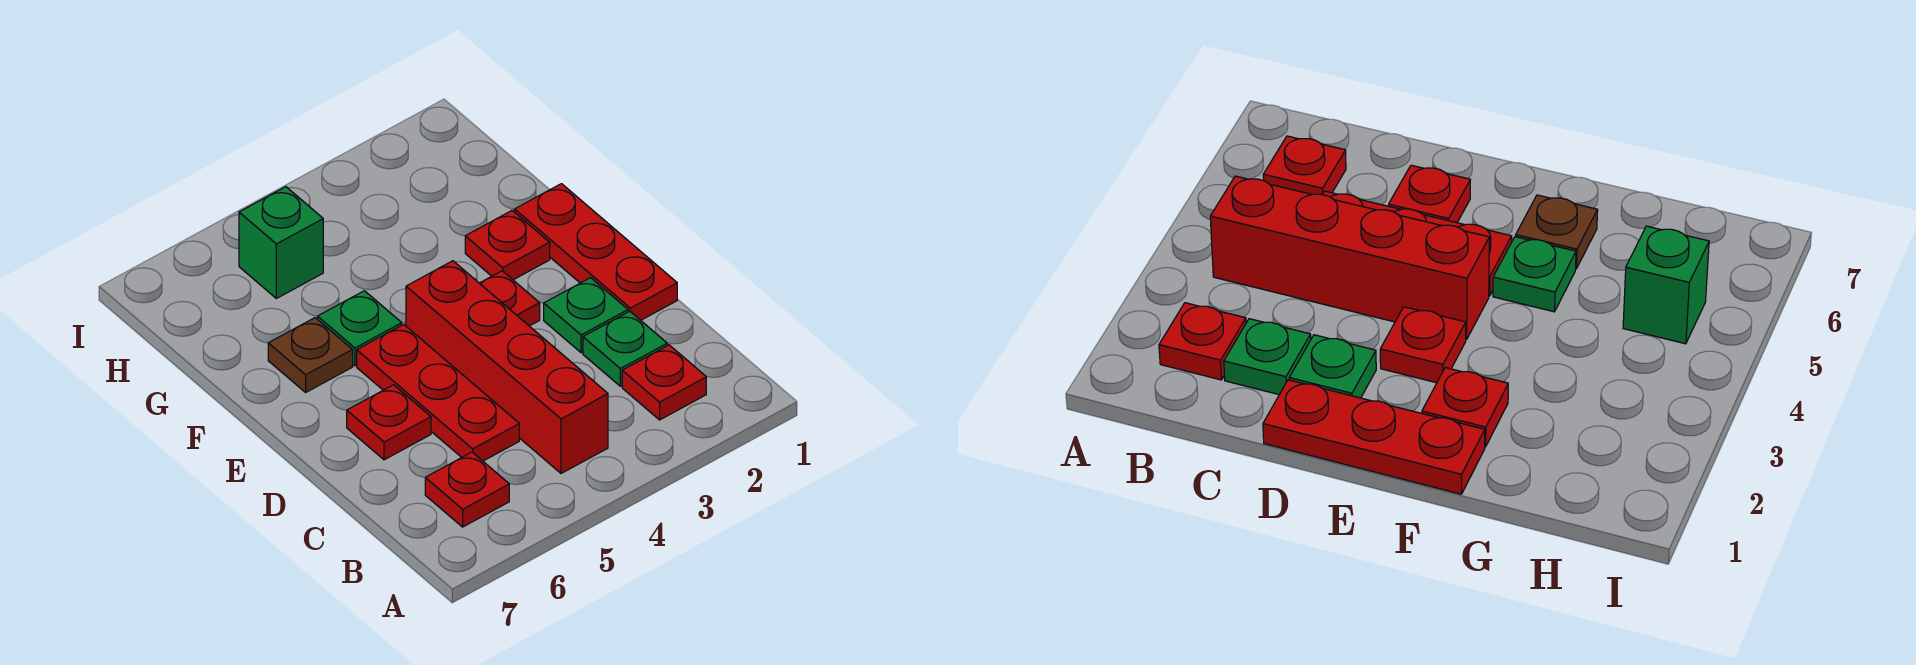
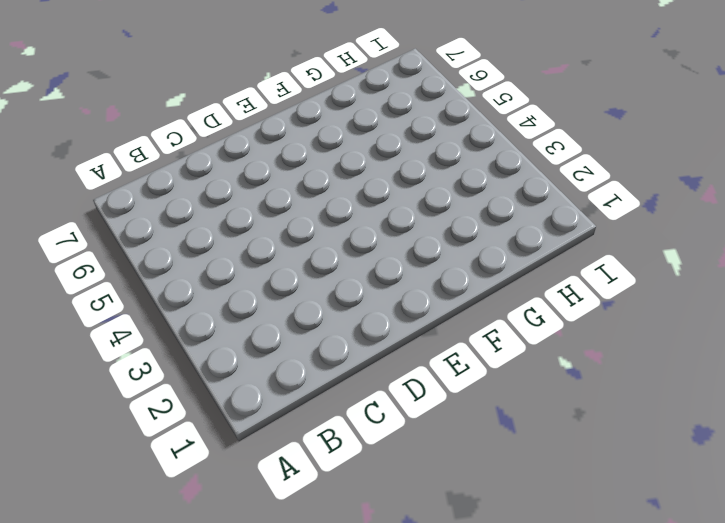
none -> red plate B2 level 1
none -> red brick B4:E4 level 1
none -> red plate B6 level 1

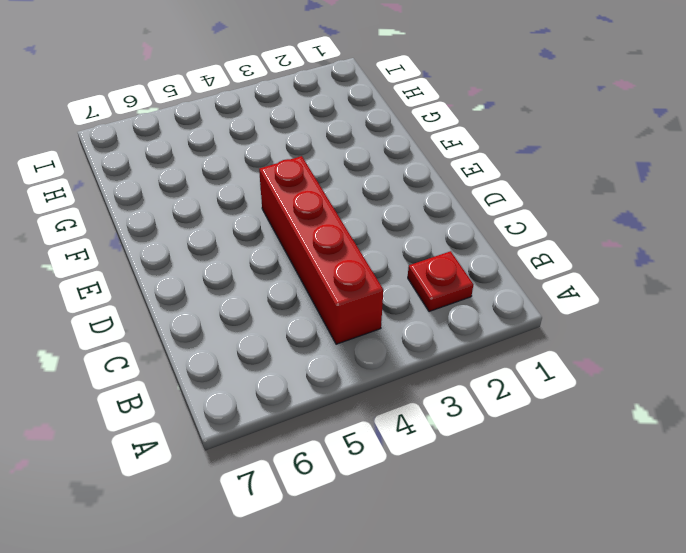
none -> red plate B6 level 1
none -> green plate C2 level 1
none -> red plate C5:E5 level 1

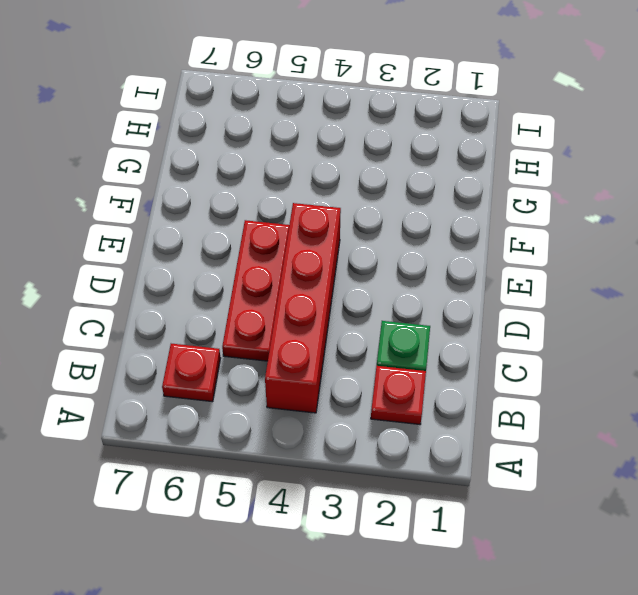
none -> red plate D1:F1 level 1
none -> green plate D2 level 1
none -> red plate D6 level 1

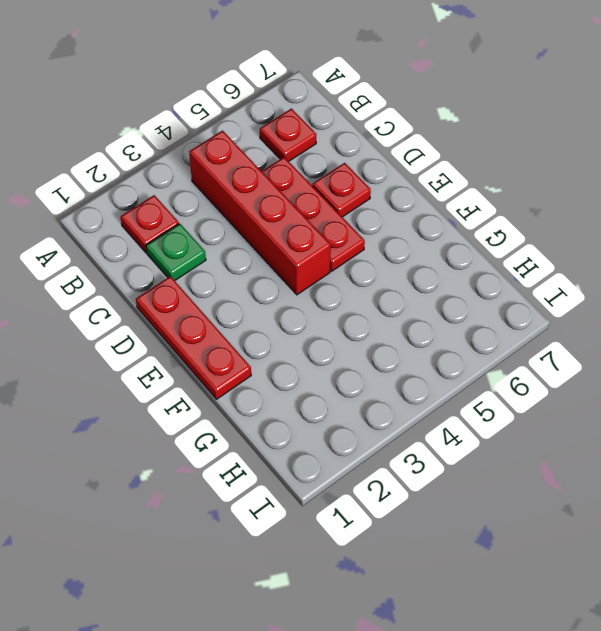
none -> green plate D2 level 1
none -> red plate E3 level 1
none -> red plate F2 level 1

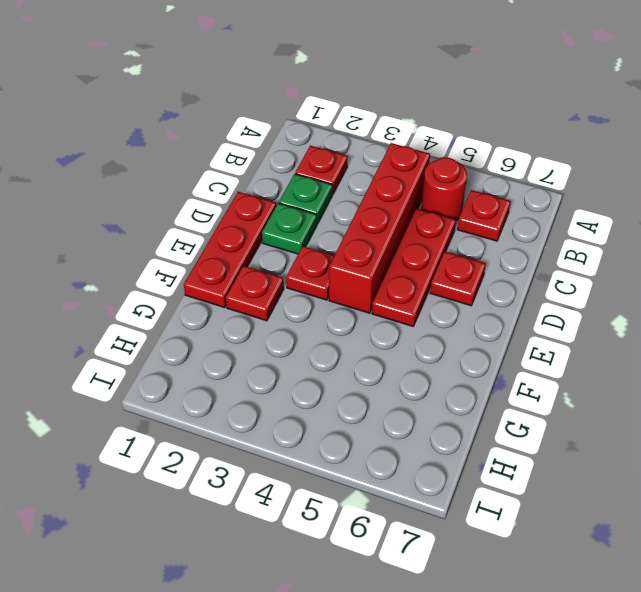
red round brick B5 level 1 -> none
none -> green plate F5 level 1
none -> brown plate F6 level 1
none -> green brick H5 level 1

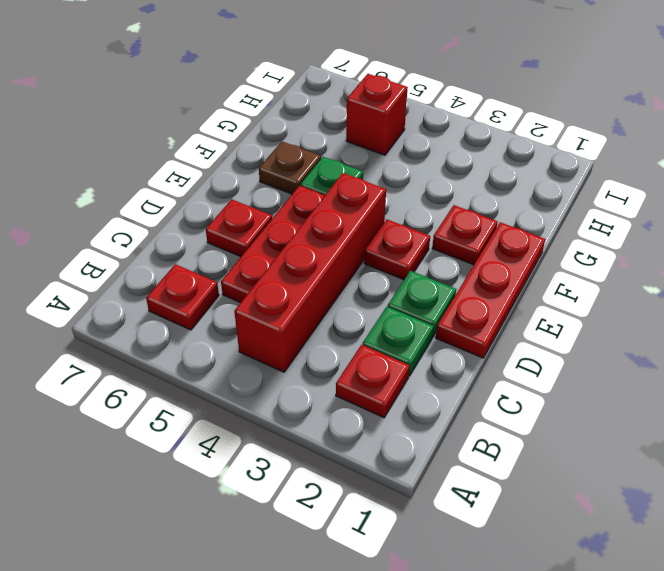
red brick H5 level 1 -> green brick H5 level 1

